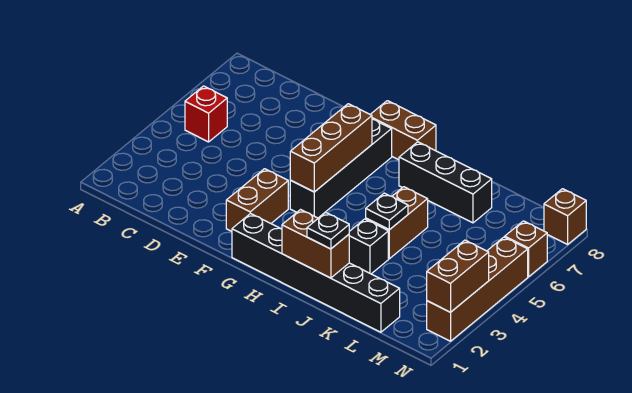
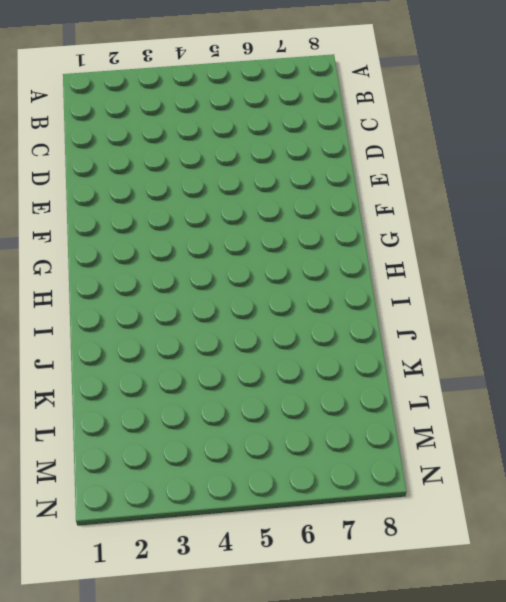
none -> red brick B5 level 1
none -> brown brick F2:F3 level 1
none -> black brick G1:L1 level 1

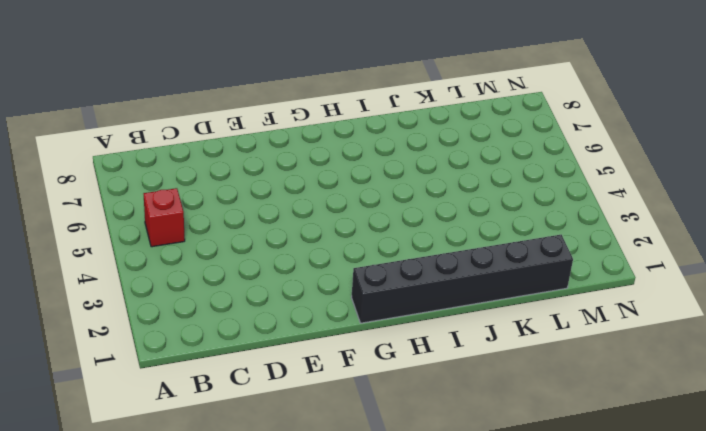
none -> brown brick F2:F3 level 1
none -> black brick G4:G7 level 1
none -> brown brick G8:H8 level 1

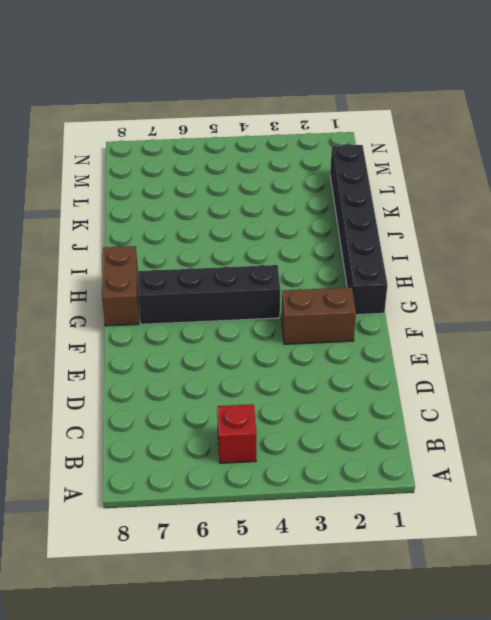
none -> black brick I7:K7 level 1
none -> black brick J3 level 1
none -> brown brick J4:J5 level 1

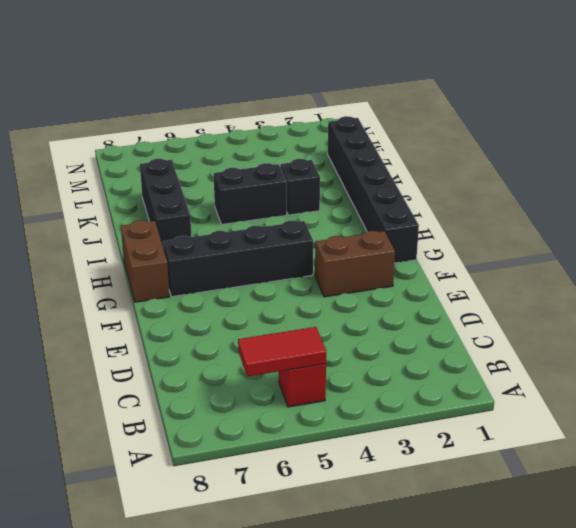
red tile B5:B6 level 2 -> none
black brick J4:J5 level 1 -> brown brick J4:J5 level 1
none -> brown brick N2:N5 level 1
none -> brown brick N6 level 1
none -> brown brick N8 level 1

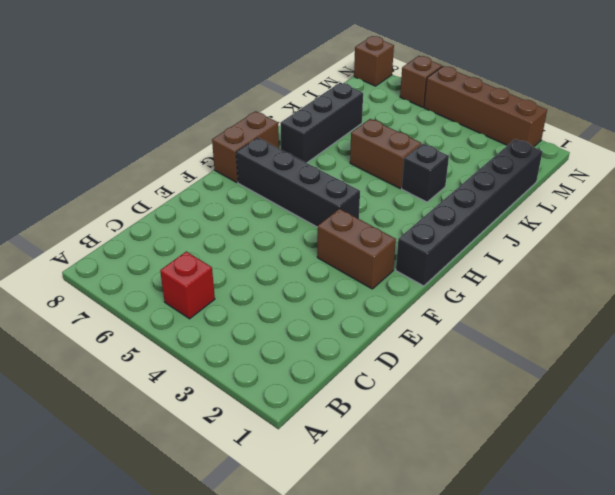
none -> brown brick G4:G6 level 2
none -> brown brick I1:J1 level 2
none -> black plate J4 level 2

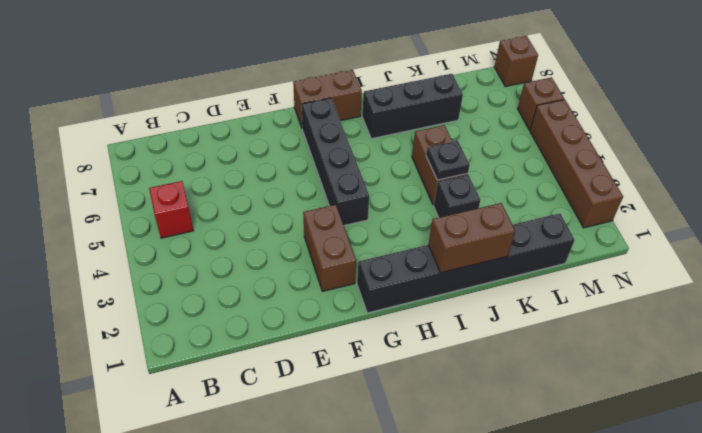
none -> brown brick G4:G6 level 2
none -> brown brick N2:N3 level 2
none -> black plate J1 level 3

